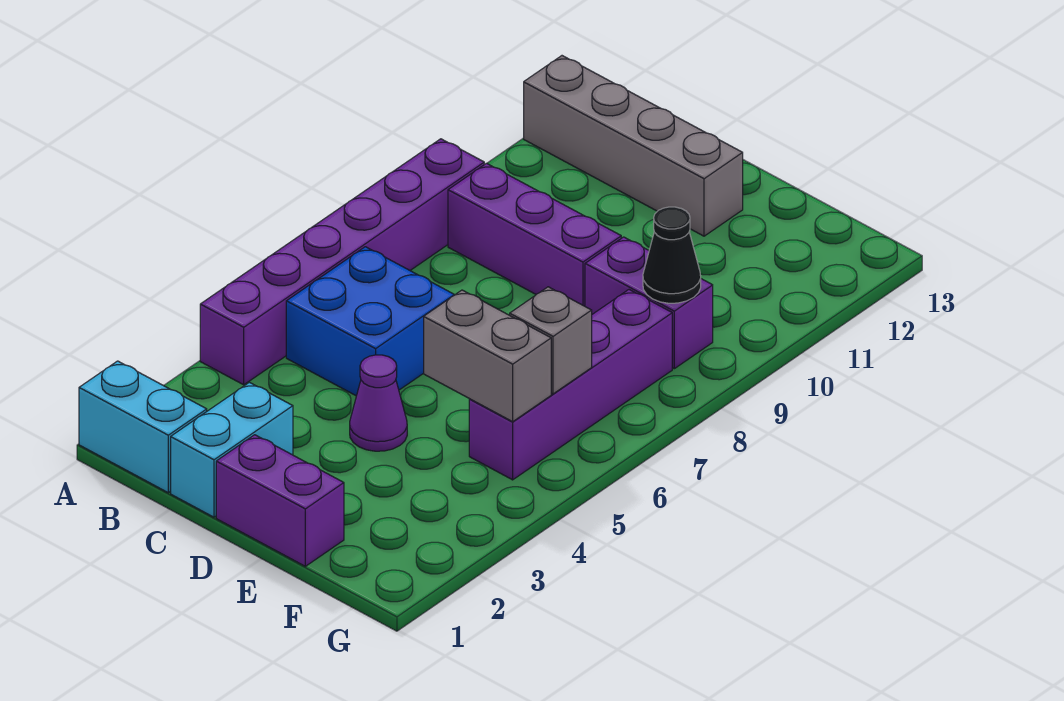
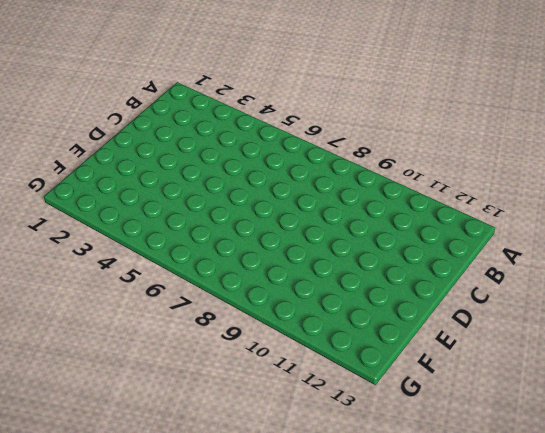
none -> cyan brick A1:B1 level 1
none -> purple brick A4:A9 level 1
none -> grey brick A12:D12 level 1

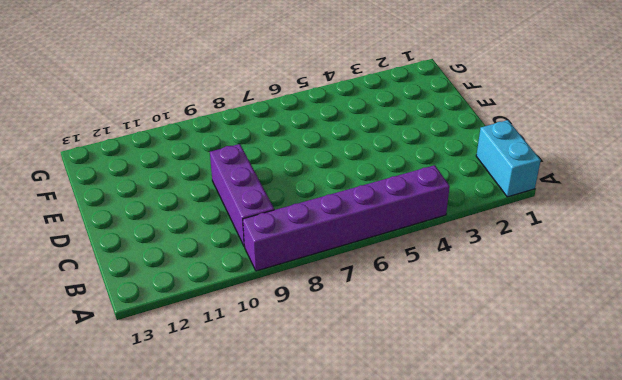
none -> grey brick A12:D12 level 1
none -> blue brick B5:C6 level 1
none -> cyan brick C1:C2 level 1

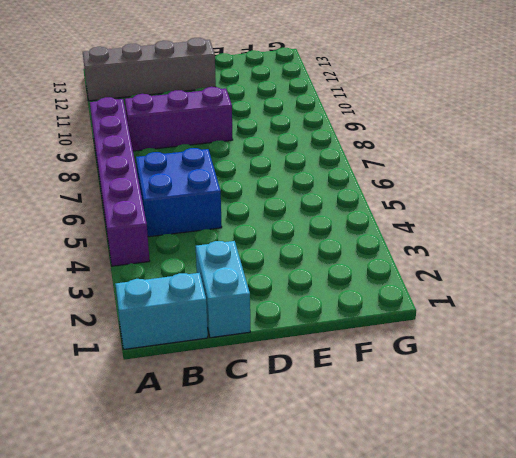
none -> purple brick D1:E1 level 1
none -> purple cone D4 level 1
none -> purple brick E9:F9 level 1

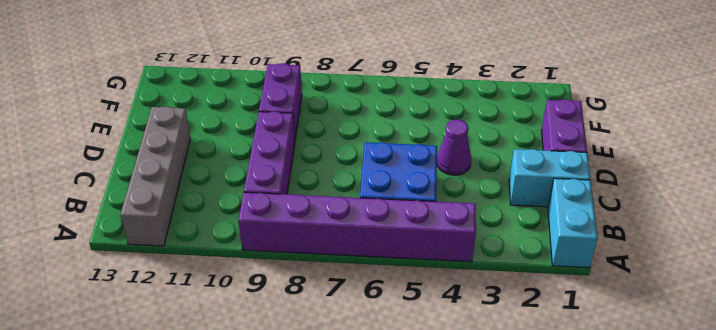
none -> purple brick F5:F8 level 1
none -> grey brick E5:F5 level 2
none -> grey brick F6 level 2

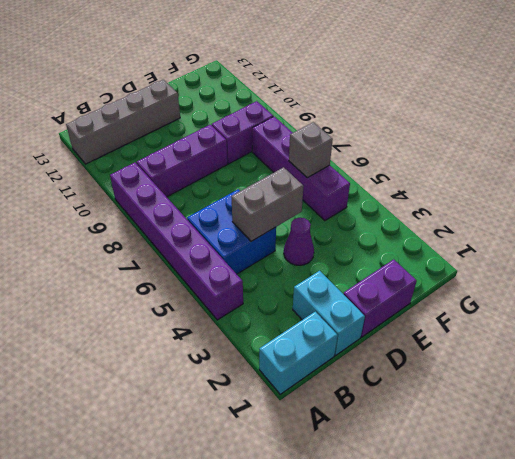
grey brick C5:D5 level 2 -> grey brick E5:F5 level 2
none -> black cone F9 level 2

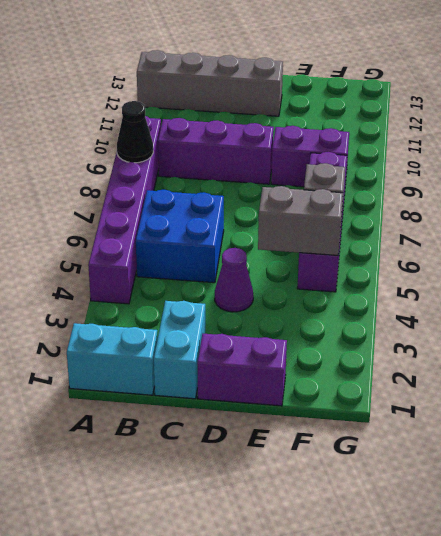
black cone A8 level 2 -> black cone F9 level 2

